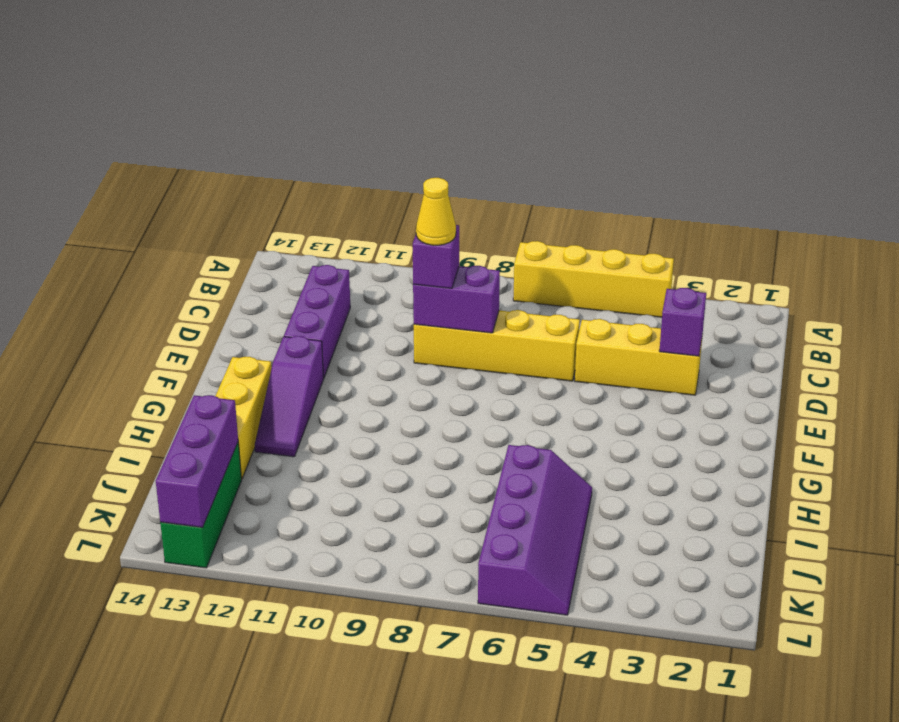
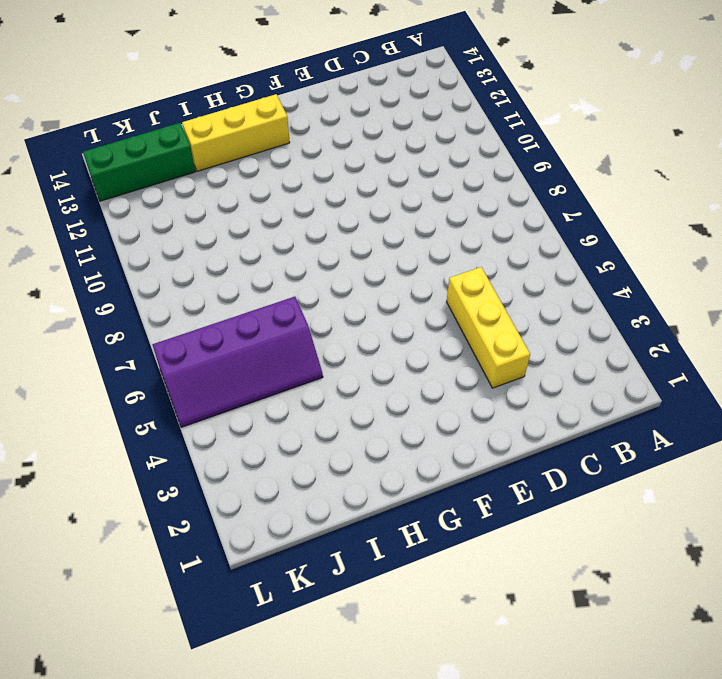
none -> yellow brick A4:A7 level 1
none -> purple brick C12:E12 level 1
none -> yellow brick D6:D9 level 1

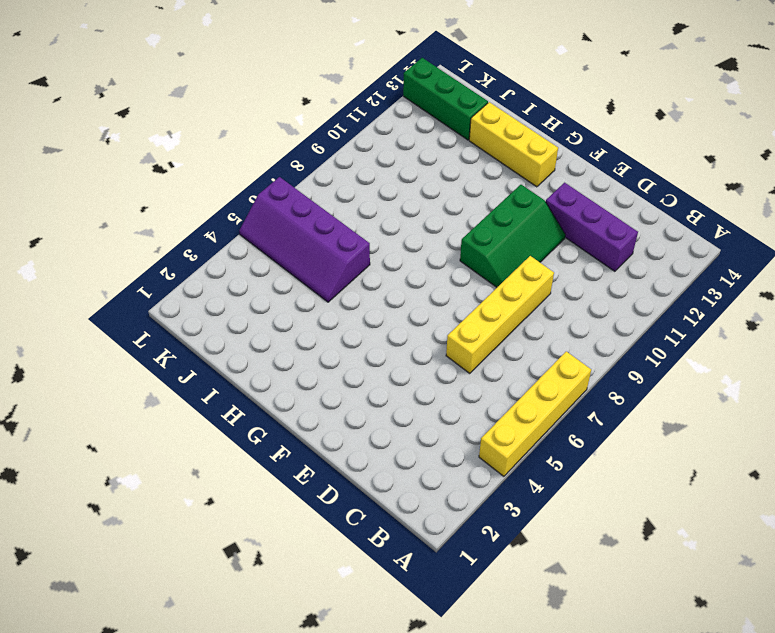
green slope E9:F11 level 1 top F -> none
none -> yellow brick D3:D5 level 1
none -> purple slope F12:H12 level 1 top F
none -> purple brick D3 level 2

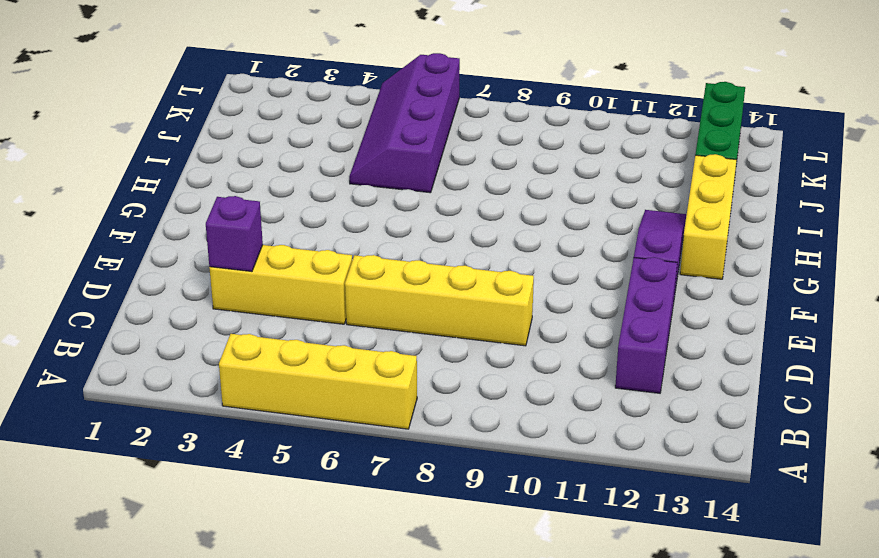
none -> purple brick D8:D9 level 2
none -> purple brick J13:L13 level 2
none -> purple brick D9 level 3

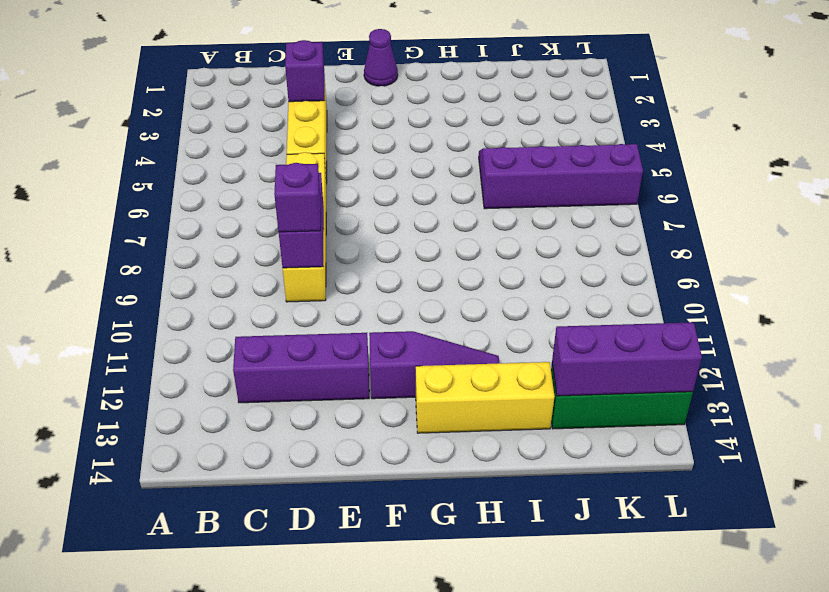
purple cone F1 level 1 -> none
none -> yellow brick A4:A7 level 1
none -> yellow cone D9 level 4

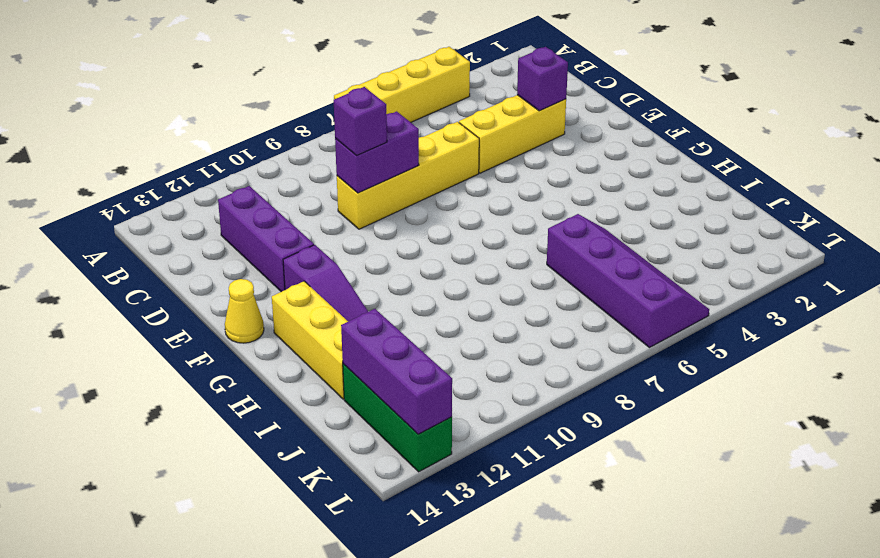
yellow cone F14 level 1 -> yellow cone D9 level 4

